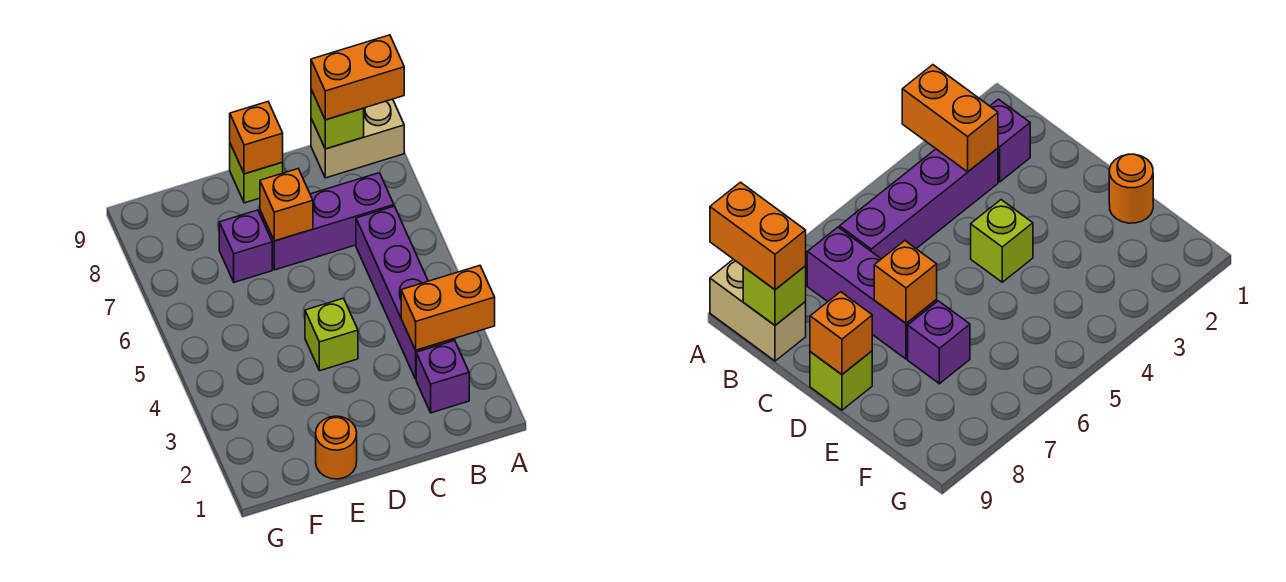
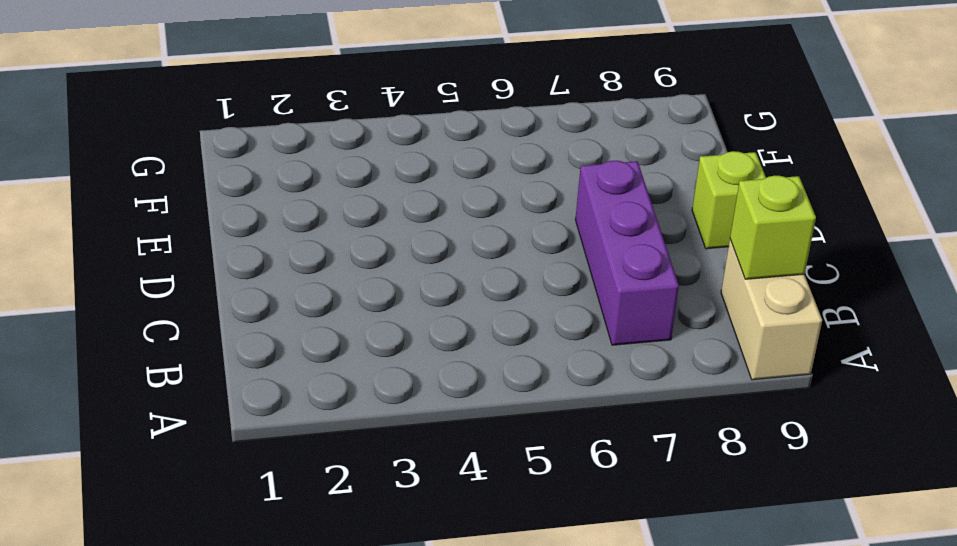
none -> purple brick B2 level 1
none -> purple brick B3:B6 level 1
none -> lime brick D4 level 1

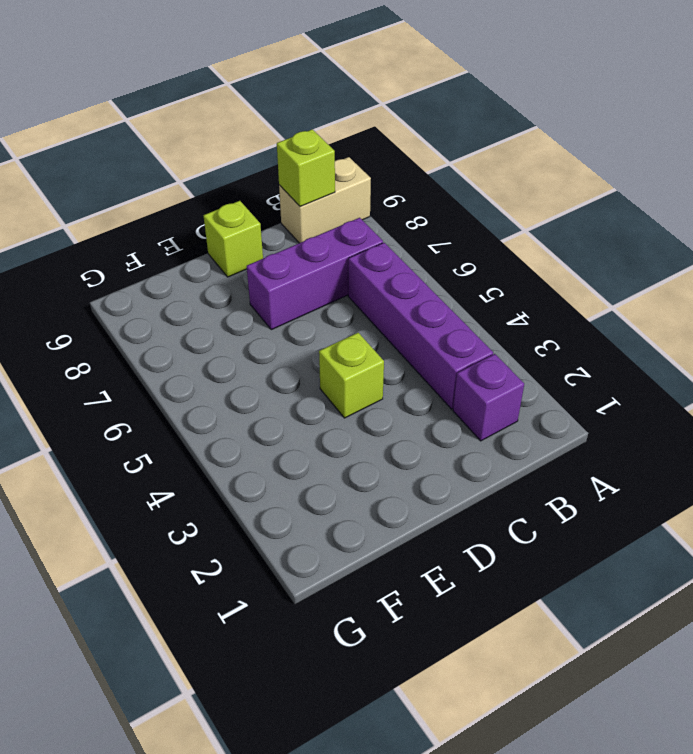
none -> orange round brick E1 level 1
none -> purple brick E7 level 1
none -> orange brick A3:B3 level 2

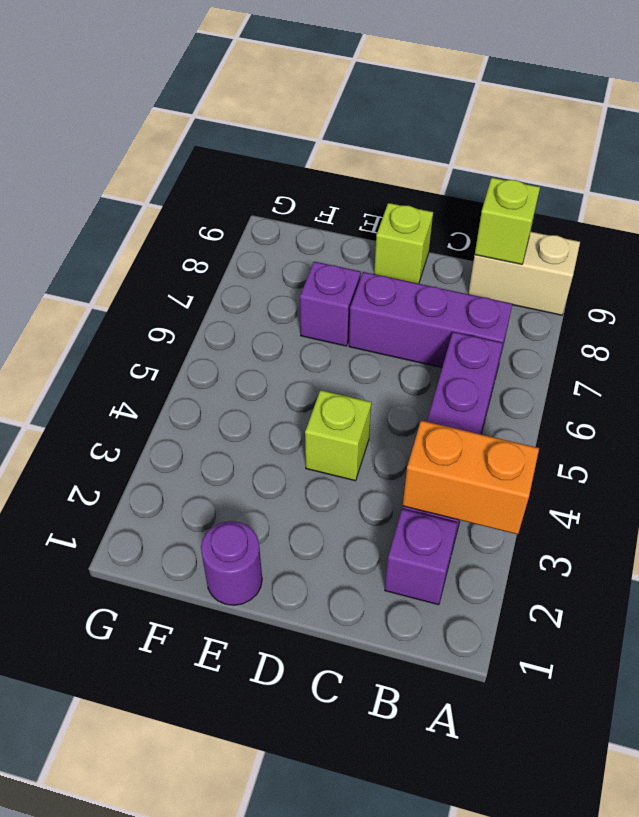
purple round brick E1 level 1 -> orange round brick E1 level 1
none -> orange brick D7 level 2
none -> orange brick D9 level 2
none -> orange brick A9:B9 level 3

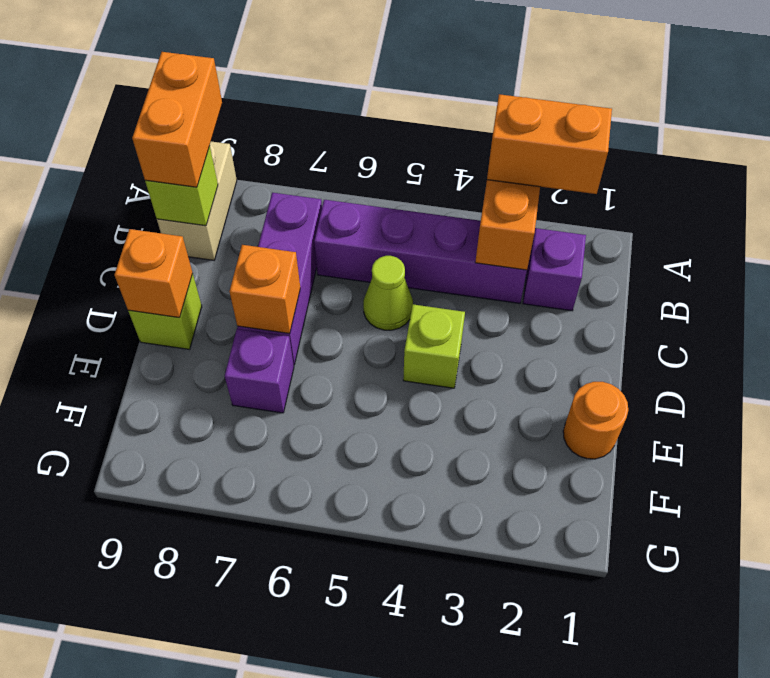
orange brick A2:A3 level 3 -> none
lime cone C5 level 1 -> none

